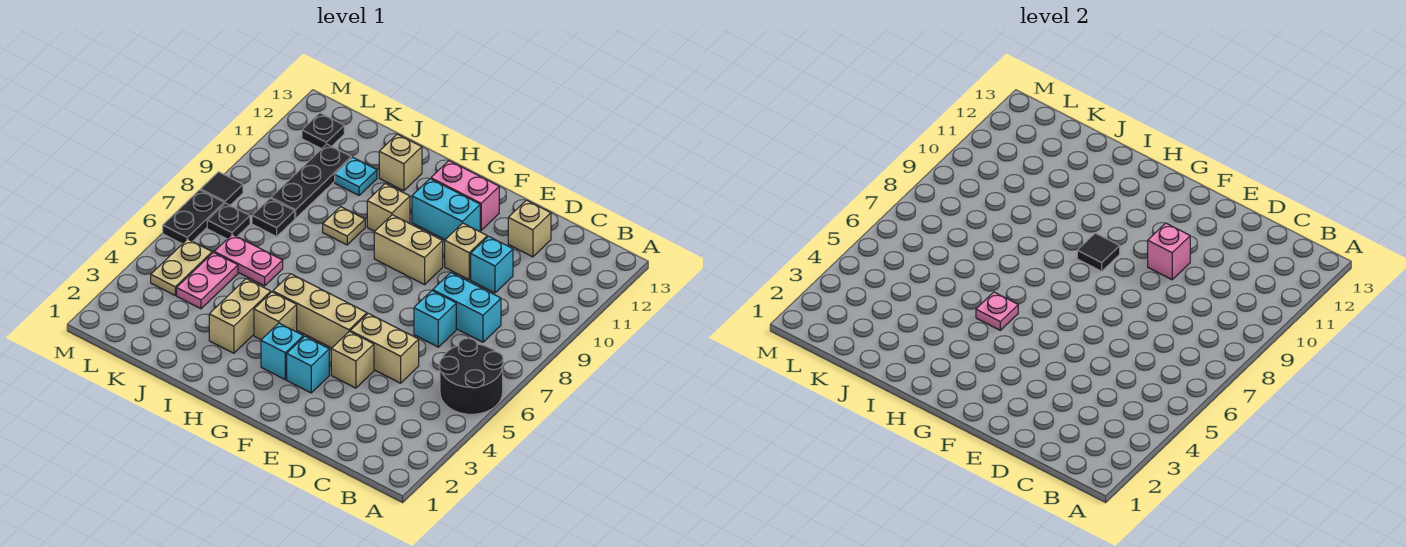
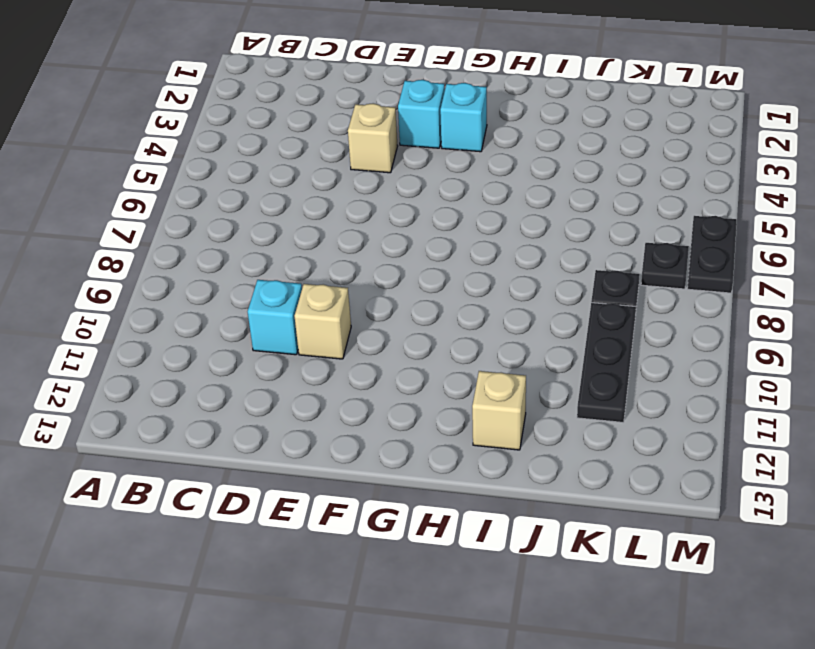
none -> black round brick A5:B6 level 1
none -> cyan brick C8:D8 level 1
none -> tan brick D5:E5 level 1
none -> cyan brick D7 level 1

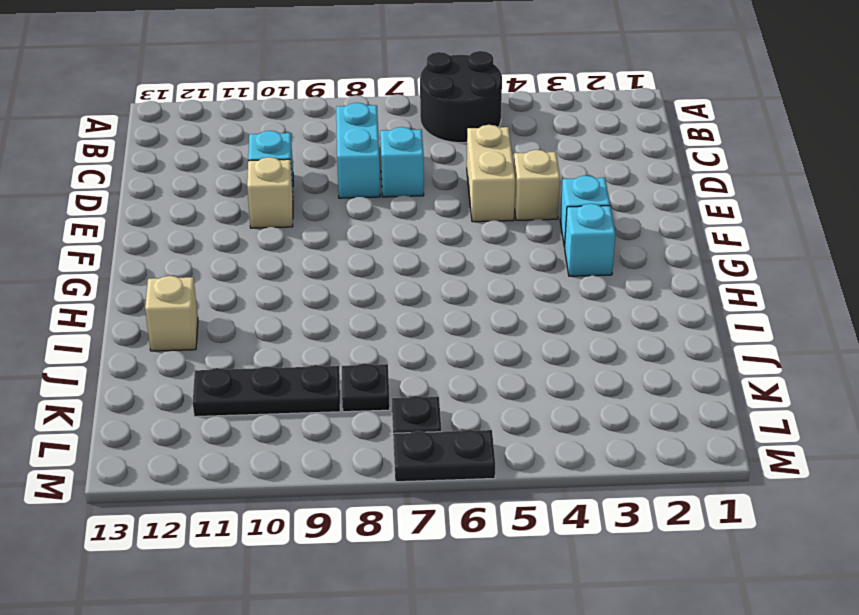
none -> tan brick D12 level 1
none -> tan brick F5:H5 level 1
none -> tan brick F9:G9 level 1
none -> cyan brick F11:G11 level 1

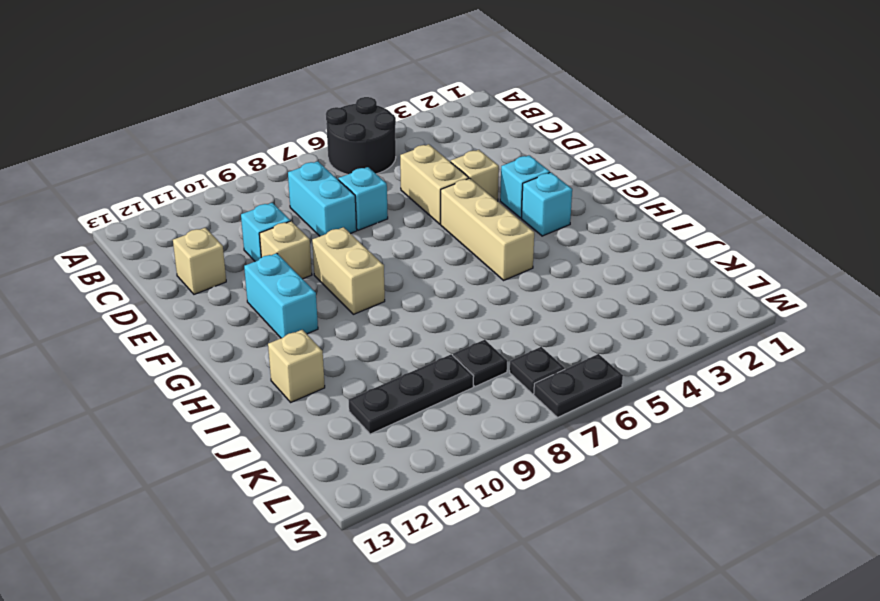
none -> pink brick F12:G12 level 1
none -> tan brick H4 level 1
none -> tan brick H10 level 1
none -> tan brick I3:I4 level 1

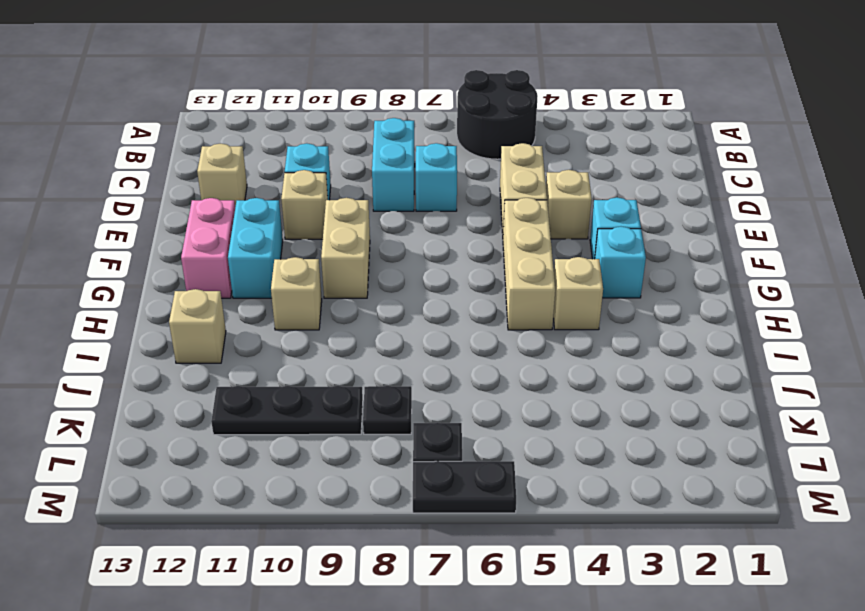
none -> tan brick I3:I4 level 1
none -> tan plate I9 level 1
none -> pink plate J6:K6 level 1
none -> cyan plate J11 level 1

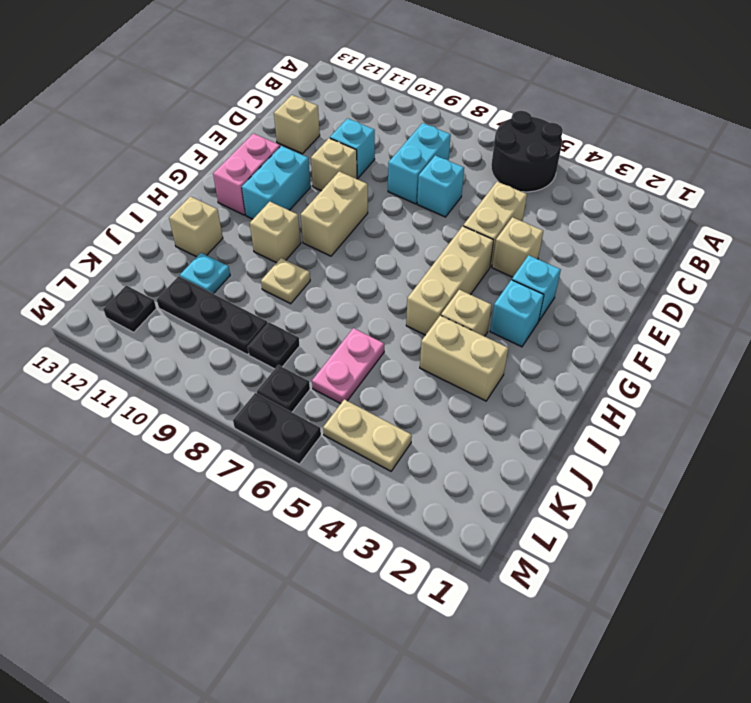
none -> pink plate K4:K5 level 1
none -> black tile M8 level 1
none -> pink brick E10 level 2
none -> black tile G9 level 2

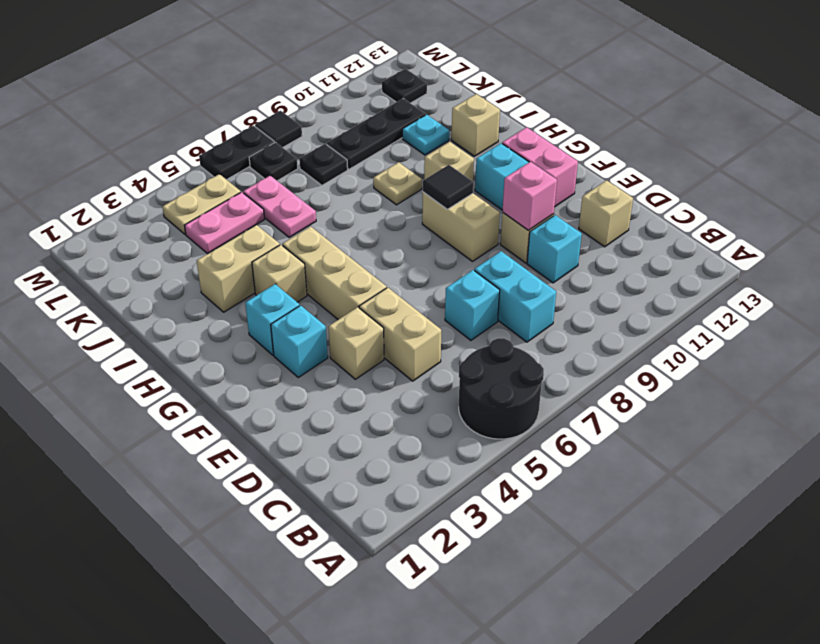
none -> pink plate H5 level 2

